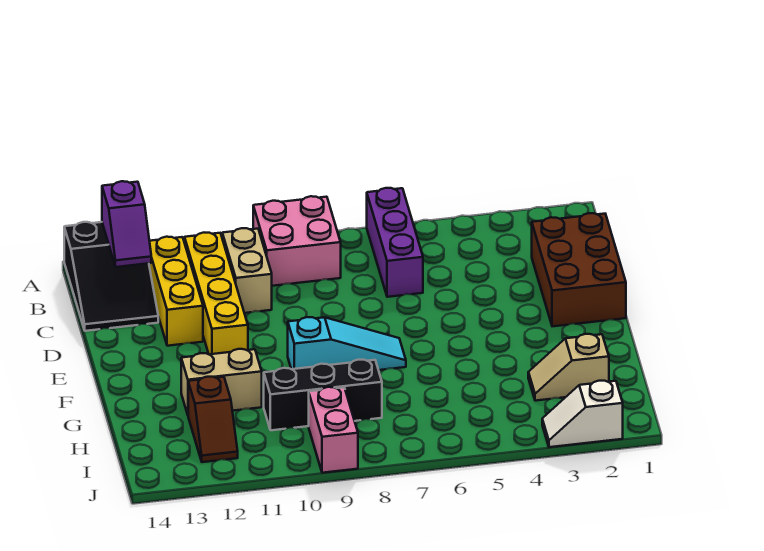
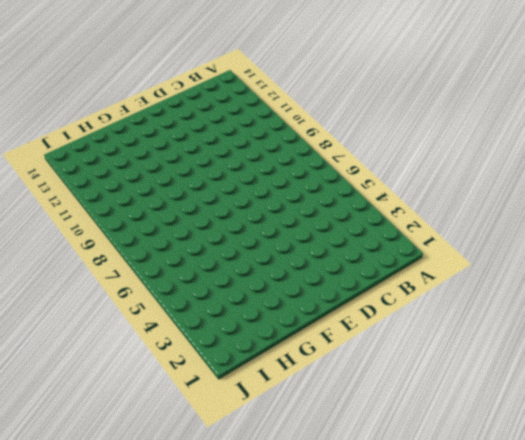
none -> purple brick A6:C6 level 1
none -> pink brick A8:B9 level 1
none -> black slope A13:C14 level 1 top A

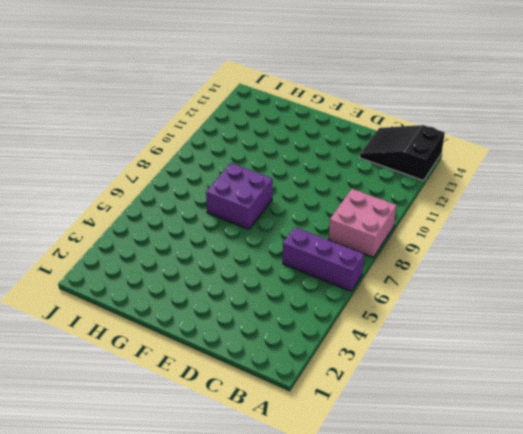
purple brick F7:G8 level 1 -> cyan slope F7:F9 level 1 top 9
none -> tan brick B10:C10 level 1
none -> yellow brick B11:E11 level 1
none -> yellow brick B12:D12 level 1

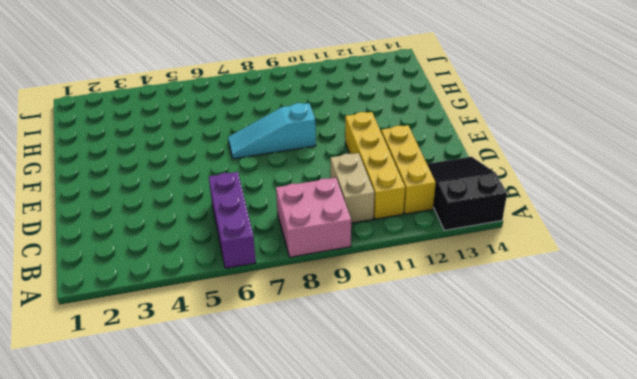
none -> brown brick C1:E2 level 1
none -> tan brick G11:G12 level 1
none -> tan slope H2:H3 level 1 top 2

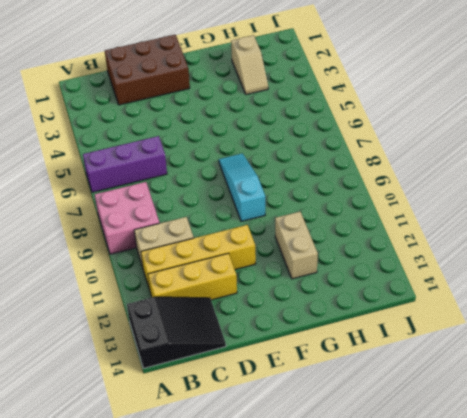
none -> black brick H8:H10 level 1
none -> brown slope H12:I12 level 1 top H
none -> pink brick I9:J9 level 1

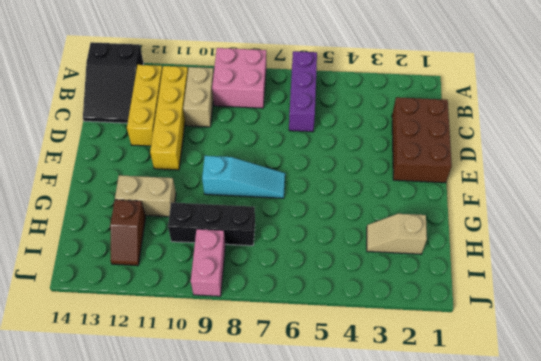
none -> white slope J2:J3 level 1 top 2
none -> purple slope A13:B13 level 2 top A

